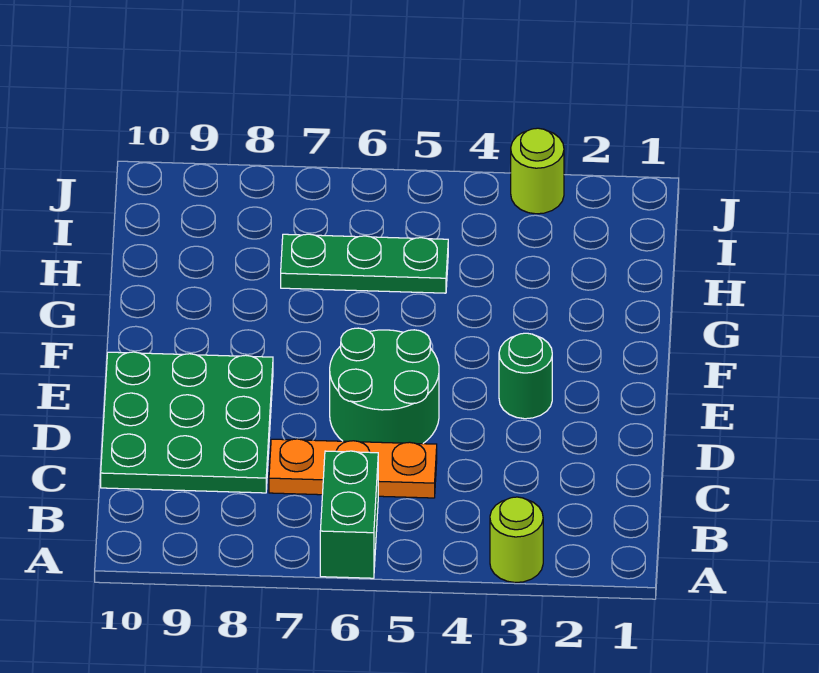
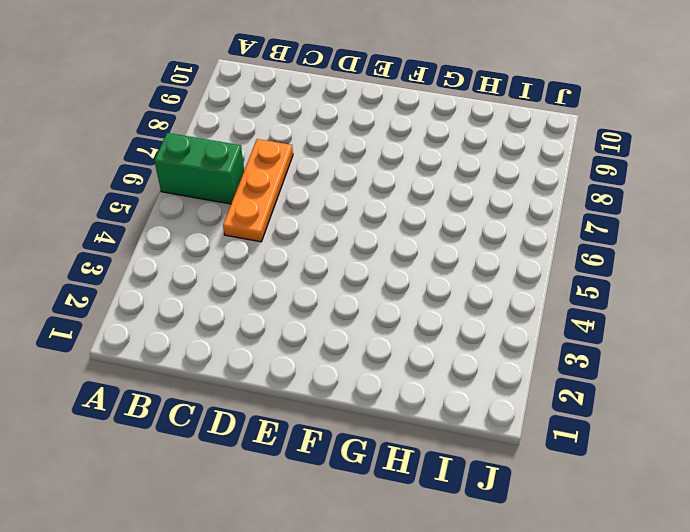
none -> lime round brick A3 level 1
none -> green plate C8:E10 level 1

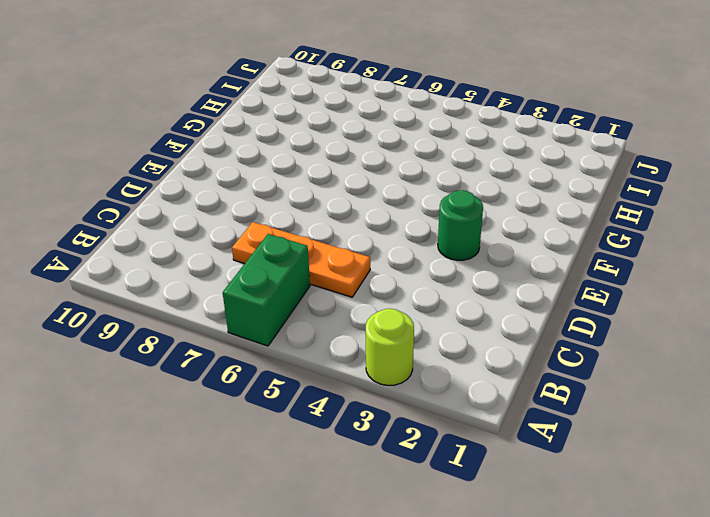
none -> green plate C8:E10 level 1
none -> green round brick D5:E6 level 1

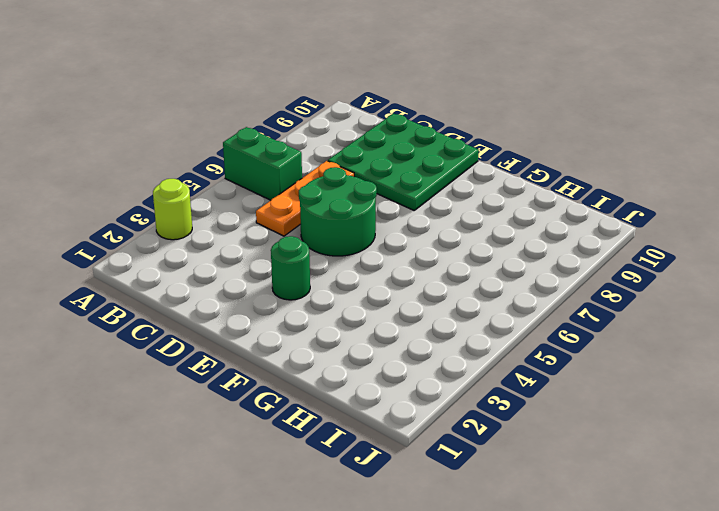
none -> green plate H5:H7 level 1
none -> lime round brick J3 level 1

